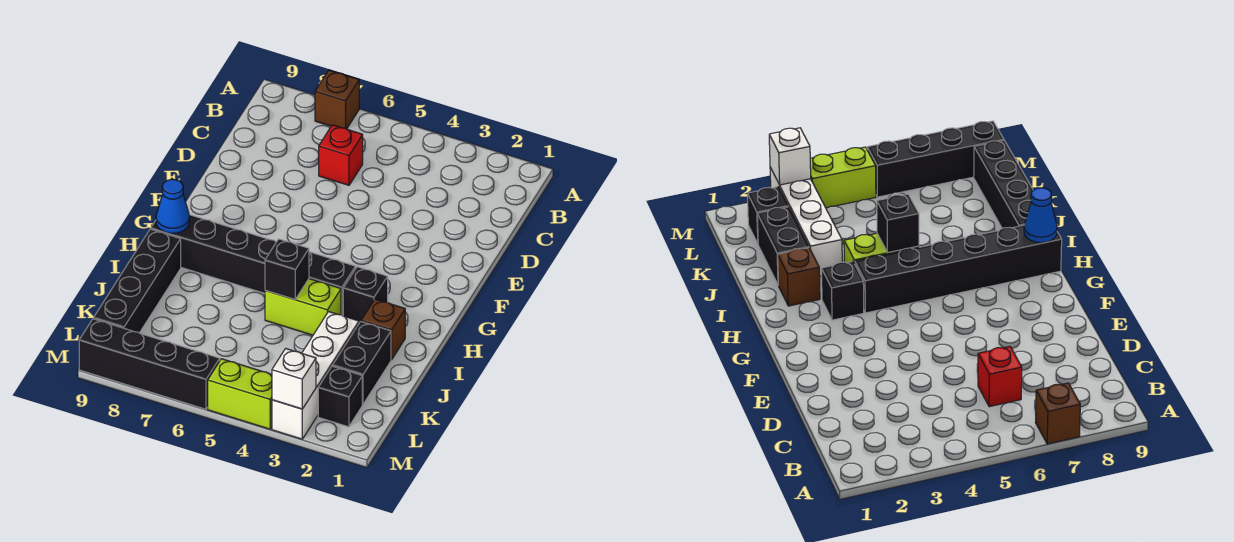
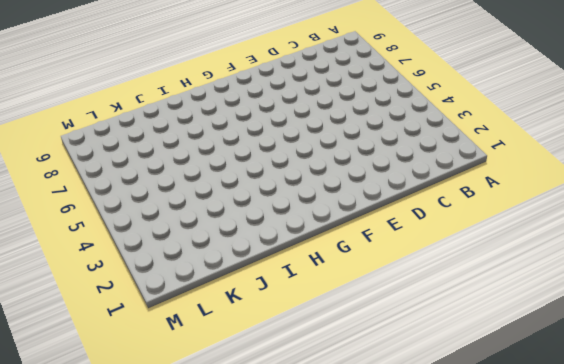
none -> brown brick A7 level 1
none -> red brick C6 level 1
none -> black brick H3 level 1

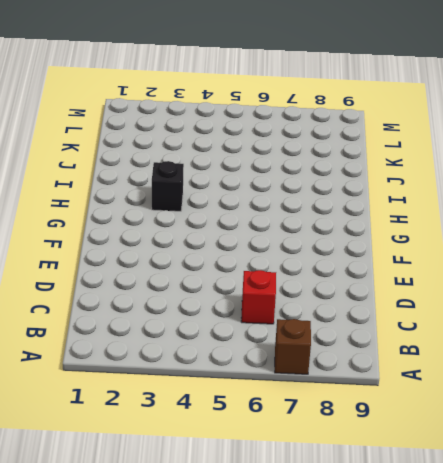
none -> black brick H4:H9 level 1
none -> brown brick I2 level 1
none -> lime brick I4:I5 level 1

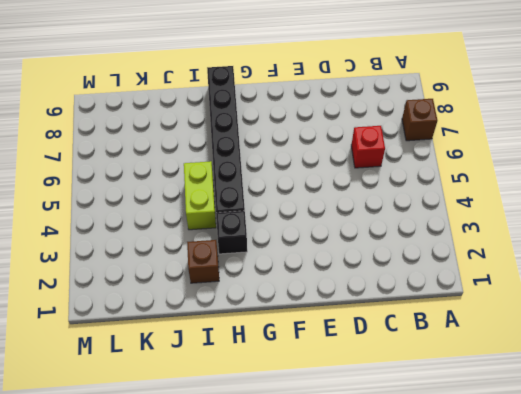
none -> black brick I9:L9 level 1
none -> black brick J2:K2 level 1
none -> white brick J3:M3 level 1

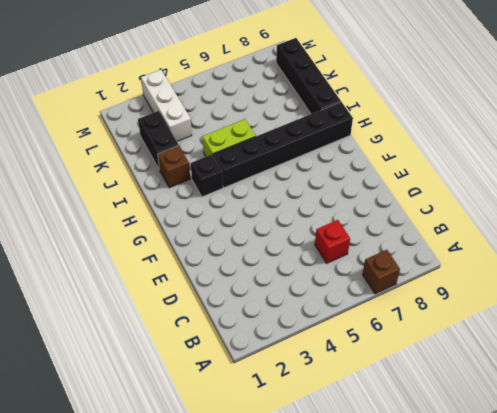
white brick K3:M3 level 1 -> white brick J3:M3 level 1
none -> black brick L2 level 1
none -> lime brick M4:M5 level 1
none -> black brick M6:M9 level 1

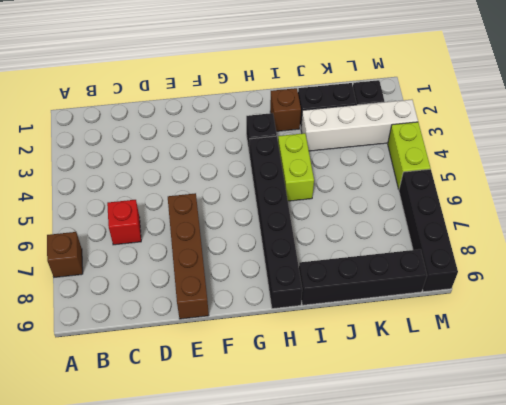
brown brick E6:E9 level 1 -> none
none -> blue cone H9 level 2
none -> black brick I5 level 2
none -> white brick M3 level 2

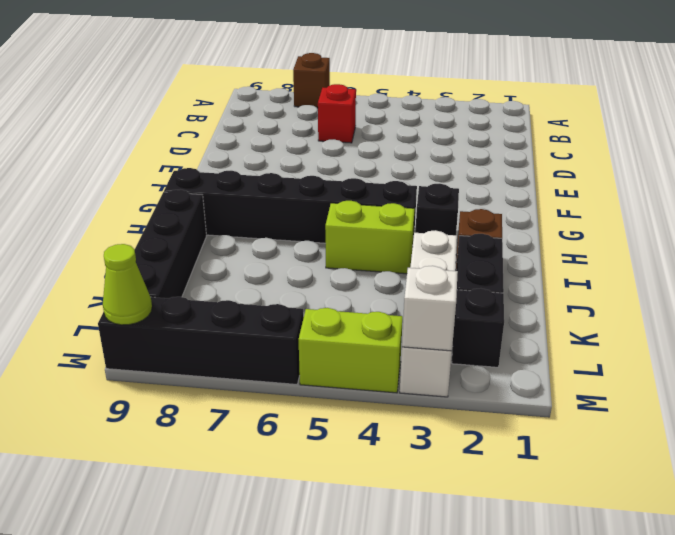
lime cone M9 level 2 -> none
none -> blue cone H9 level 2
none -> black brick I5 level 2

